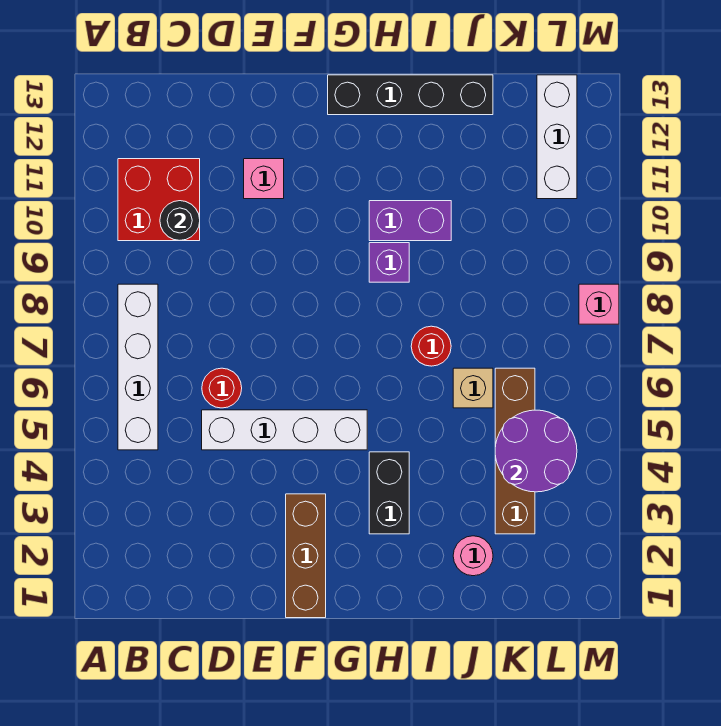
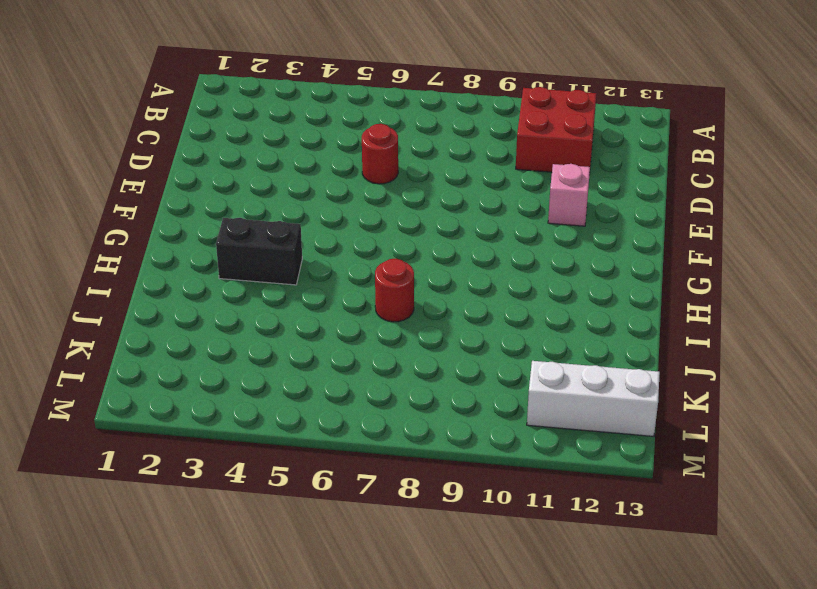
none -> white brick B5:B8 level 1
none -> white brick D5:G5 level 1
none -> brown brick F1:F3 level 1

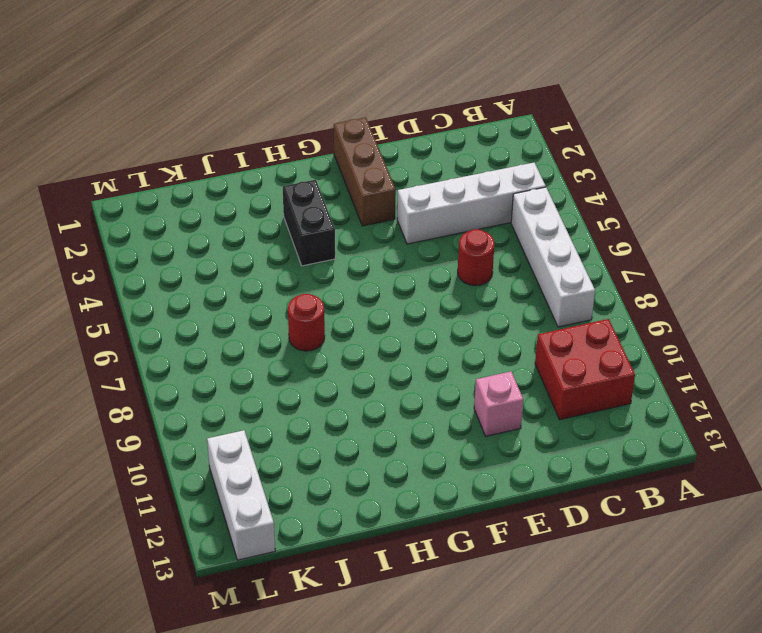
white brick B4:E4 level 1 -> white brick D5:G5 level 1
none -> black brick G13:J13 level 1
none -> purple brick H9 level 1
none -> purple brick H10:I10 level 1

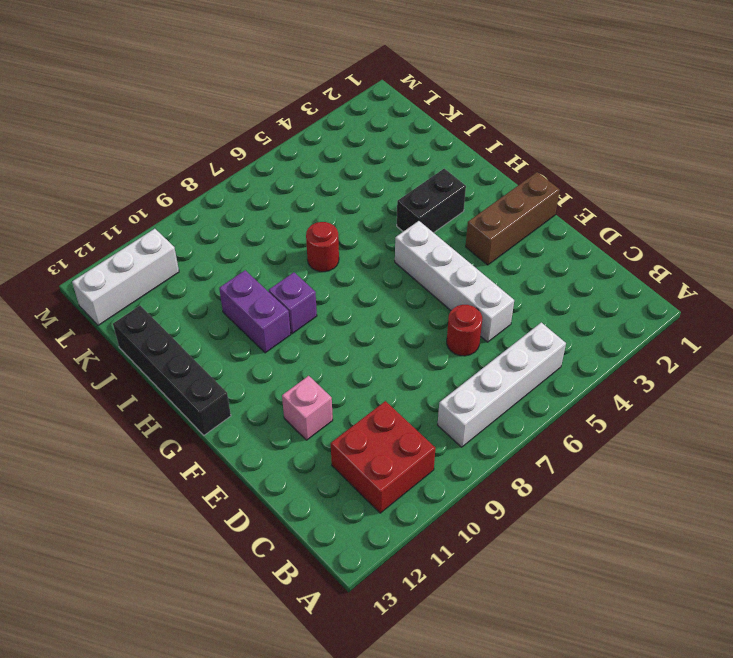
none -> pink round brick J2 level 1
none -> tan brick J6 level 1
none -> brown brick K3:K6 level 1

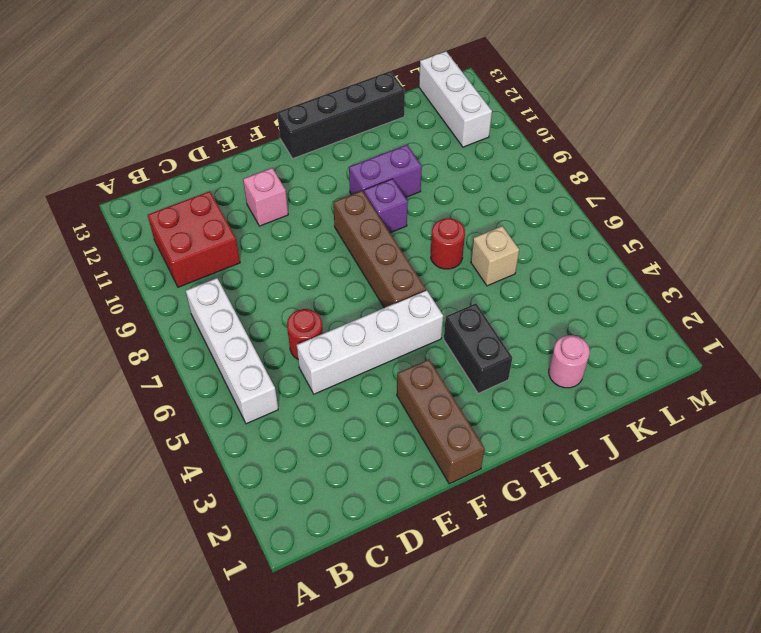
brown brick G6:G9 level 1 -> brown brick K3:K6 level 1
none -> pink brick M8 level 1
none -> black round brick C10 level 2
none -> purple round brick K4:L5 level 2

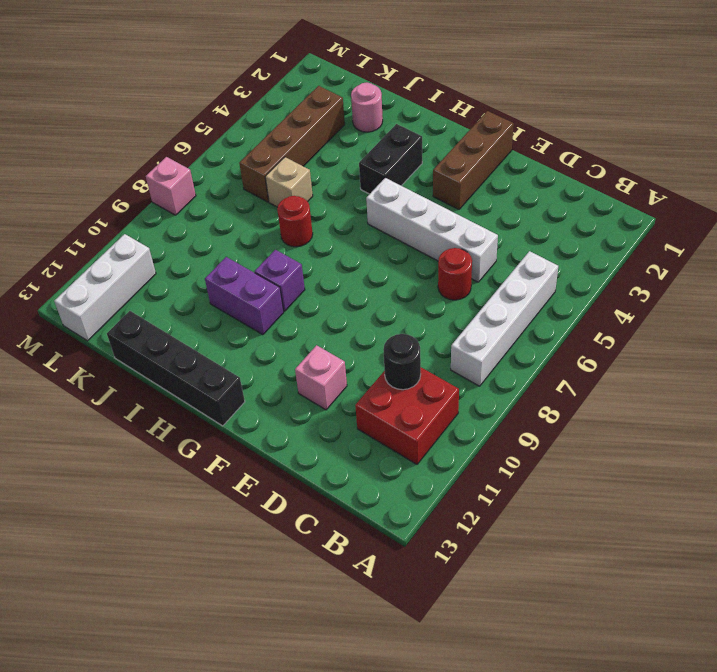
none -> purple round brick K4:L5 level 2

